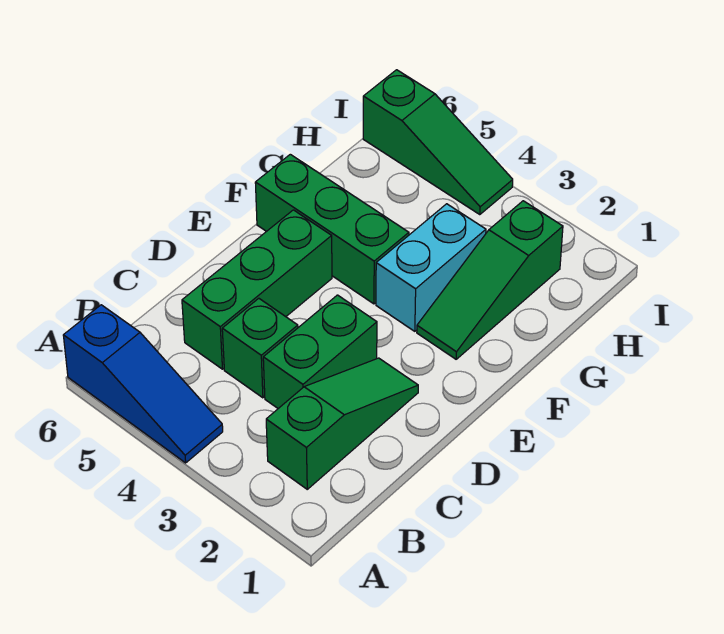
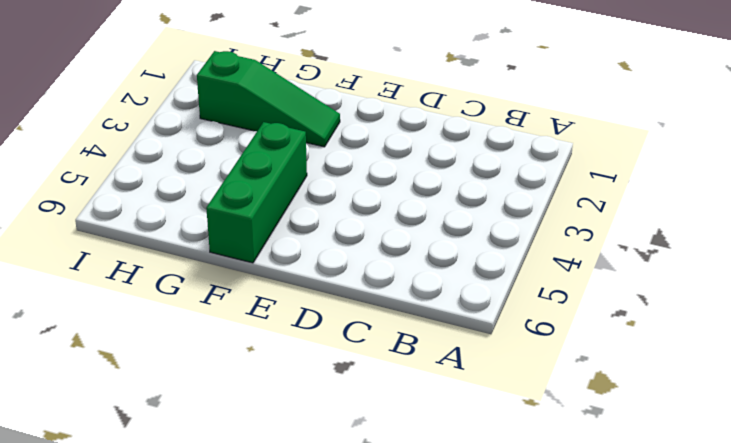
none -> blue slope A4:A6 level 1 top 6
none -> green slope B2:D2 level 1 top B

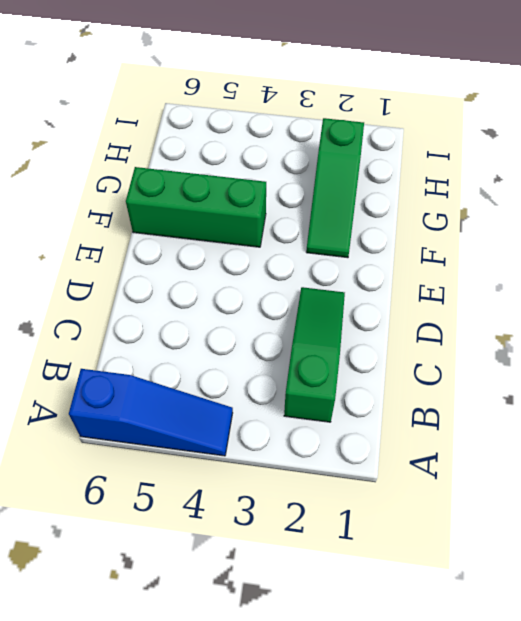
none -> green brick C3:D3 level 1
none -> green brick C4 level 1

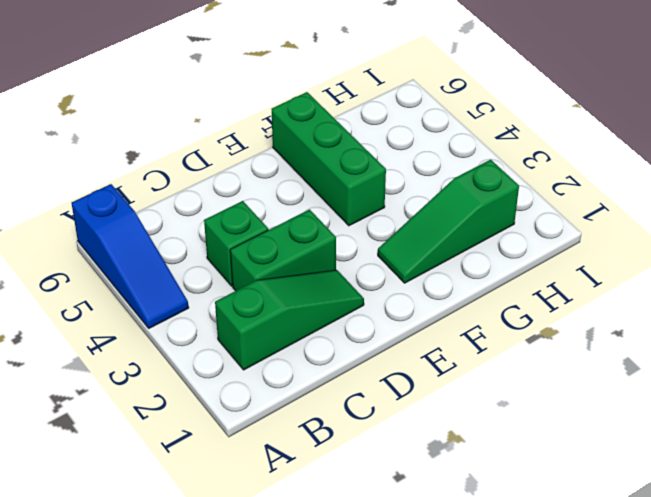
none -> green brick C5:E5 level 1
none -> cyan brick F3:G3 level 1

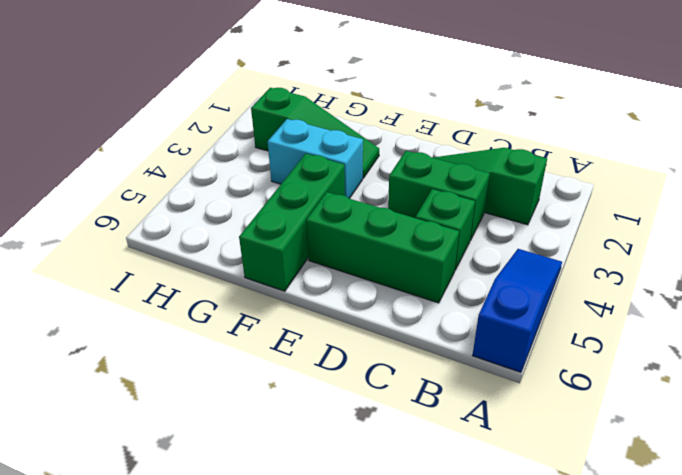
none -> green slope I4:I6 level 1 top 6

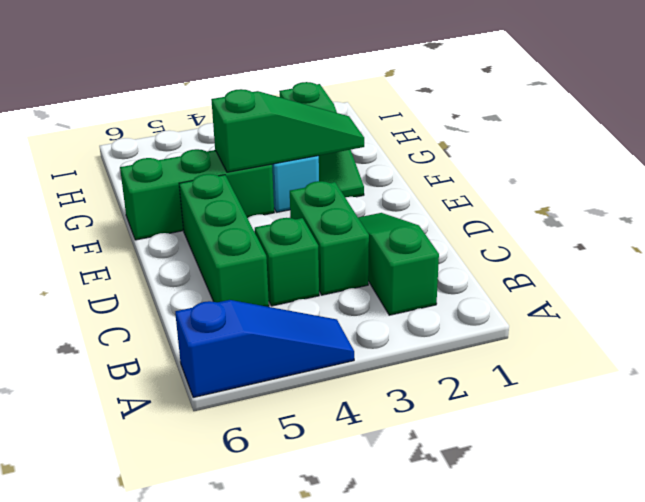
green slope F2:F4 level 2 top 4 -> green slope I4:I6 level 1 top 6

